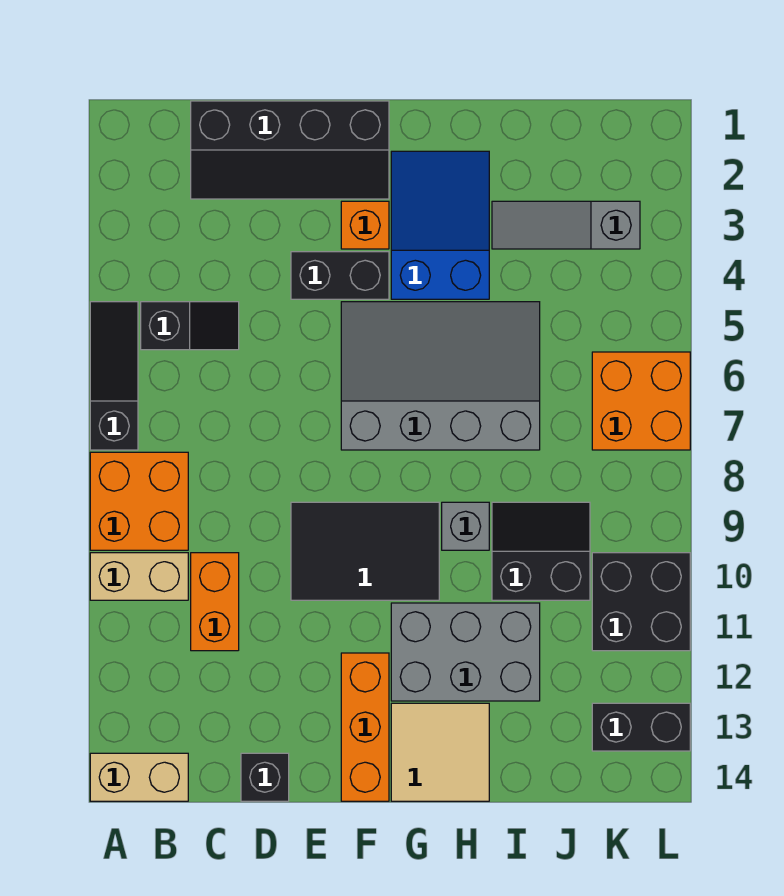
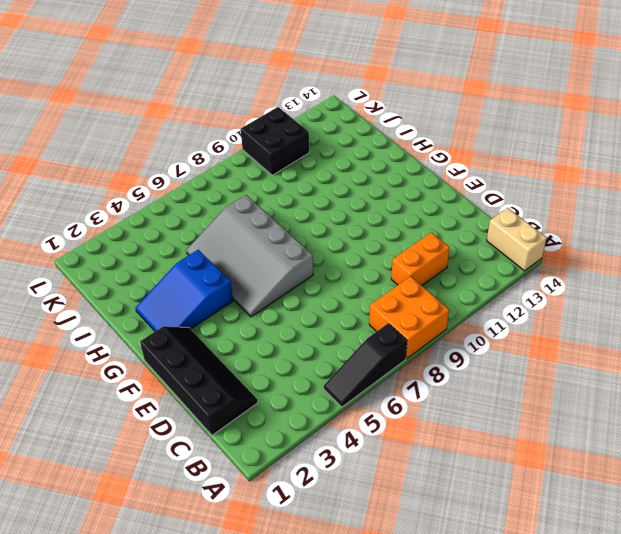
none -> tan brick A10:B10 level 1
none -> black slope B5:C5 level 1 top B
none -> black brick D14 level 1

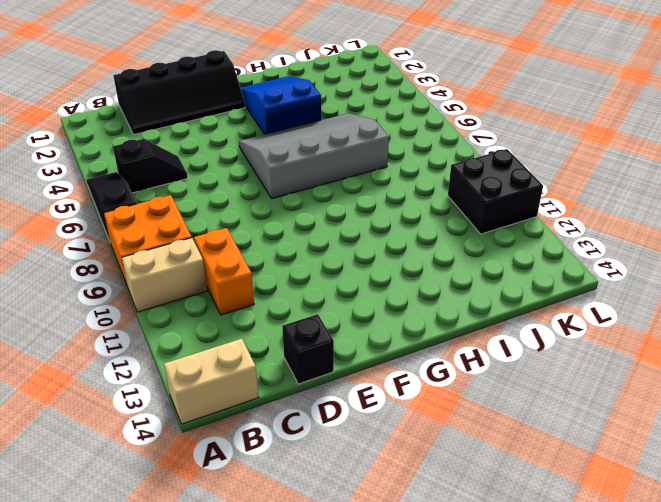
none -> black brick E4:F4 level 1
none -> black tile E9:G10 level 1
none -> orange brick F3 level 1

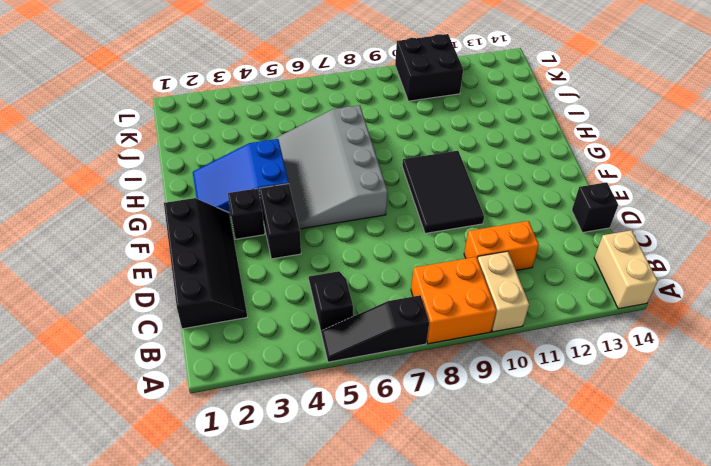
black brick F3 level 1 -> orange brick F3 level 1
none -> orange brick F12:F14 level 1
none -> grey brick G11:I12 level 1
none -> tan tile G13:H14 level 1

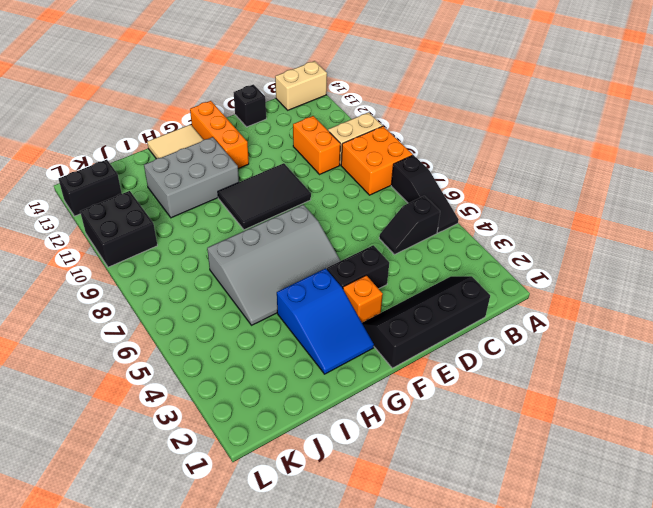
none -> grey brick H9 level 1
none -> grey slope I3:K3 level 1 top K
none -> black slope I9:J10 level 1 top 10

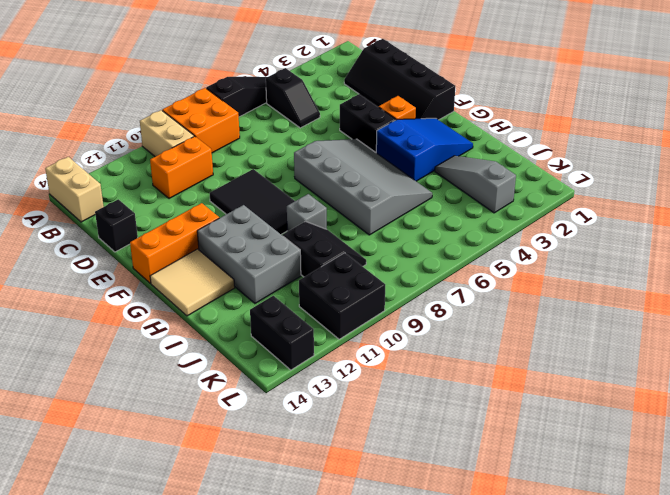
none -> orange brick K6:L7 level 1

